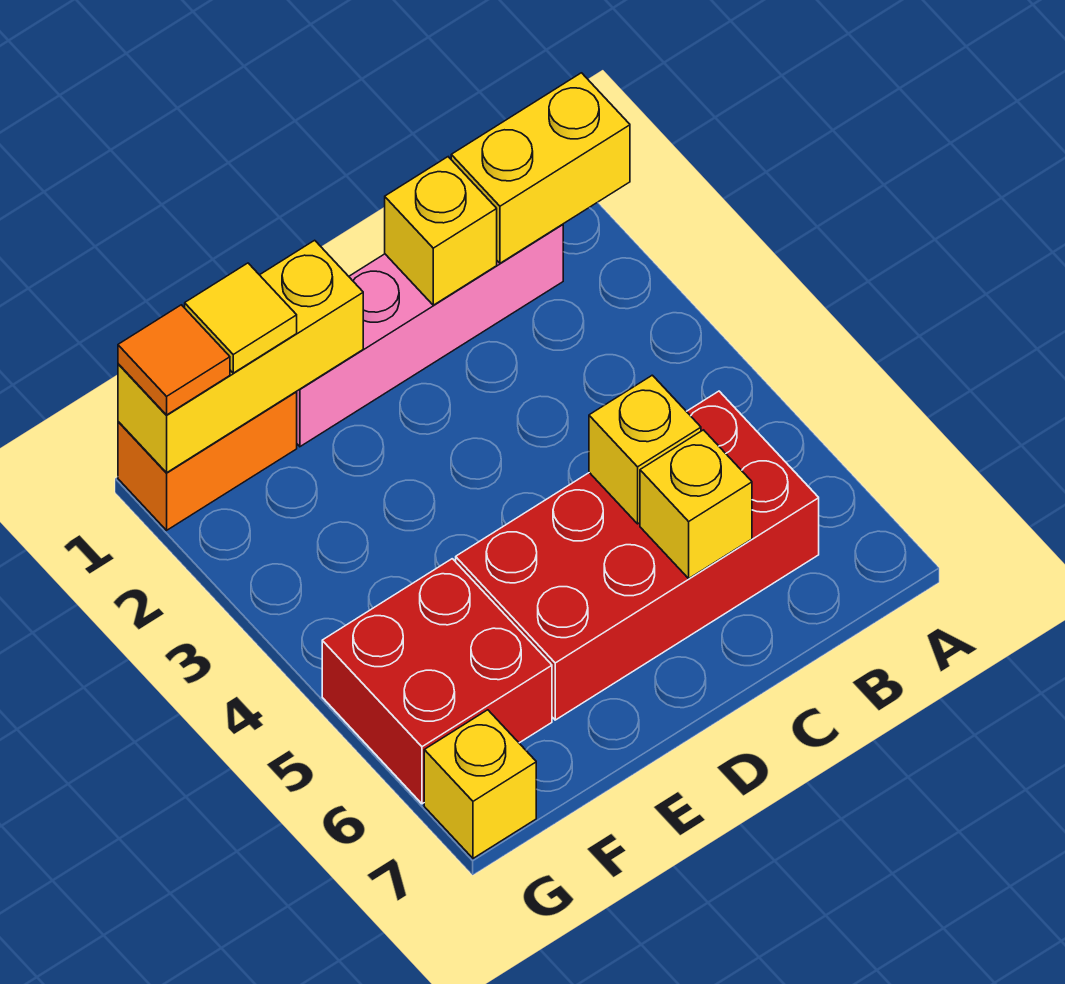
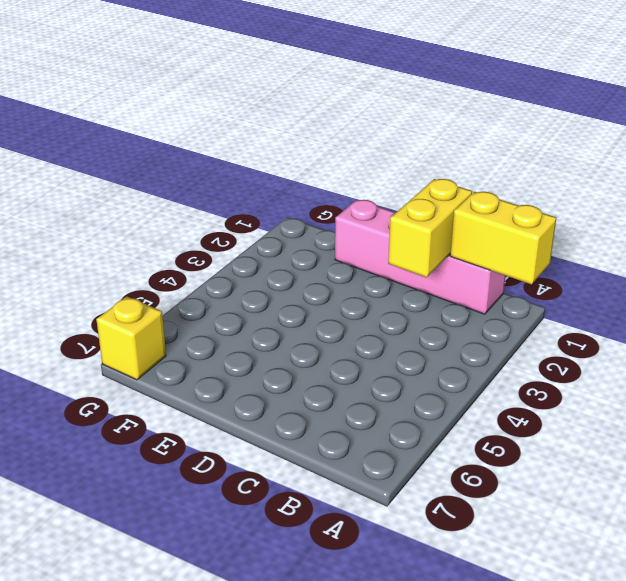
yellow brick C1:C2 level 2 -> yellow brick C1 level 2
none -> red brick B5:E6 level 1
none -> orange brick F1:G1 level 1
none -> red brick F5:G6 level 1

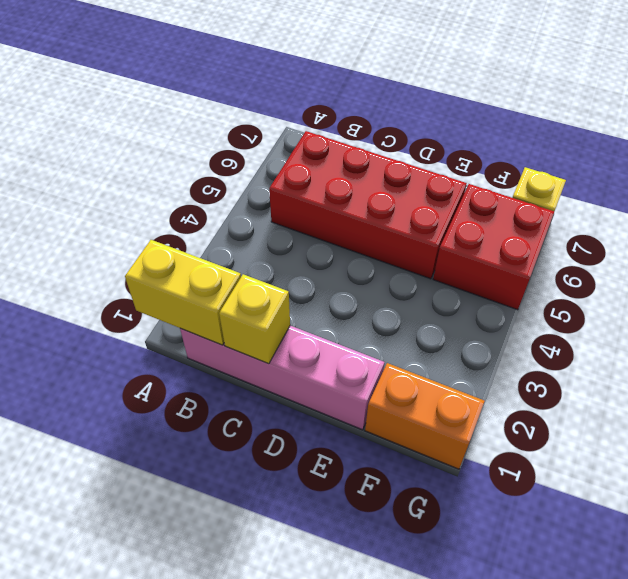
none -> yellow brick C5 level 2
none -> yellow brick C6 level 2
none -> yellow brick E1:G1 level 2

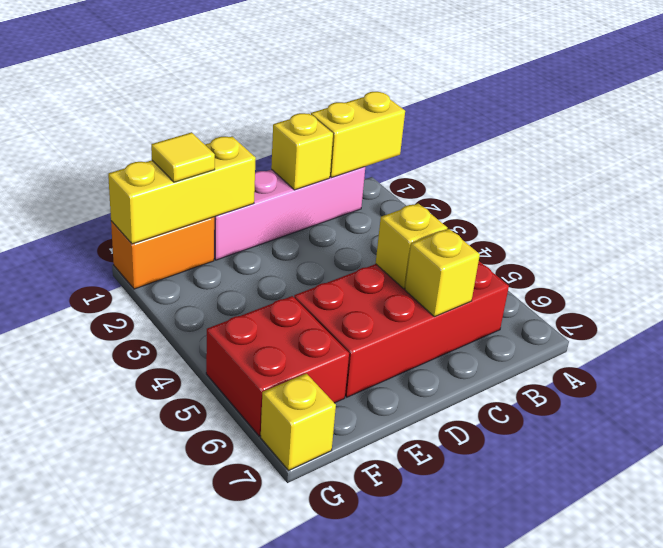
none -> orange tile G1 level 3

